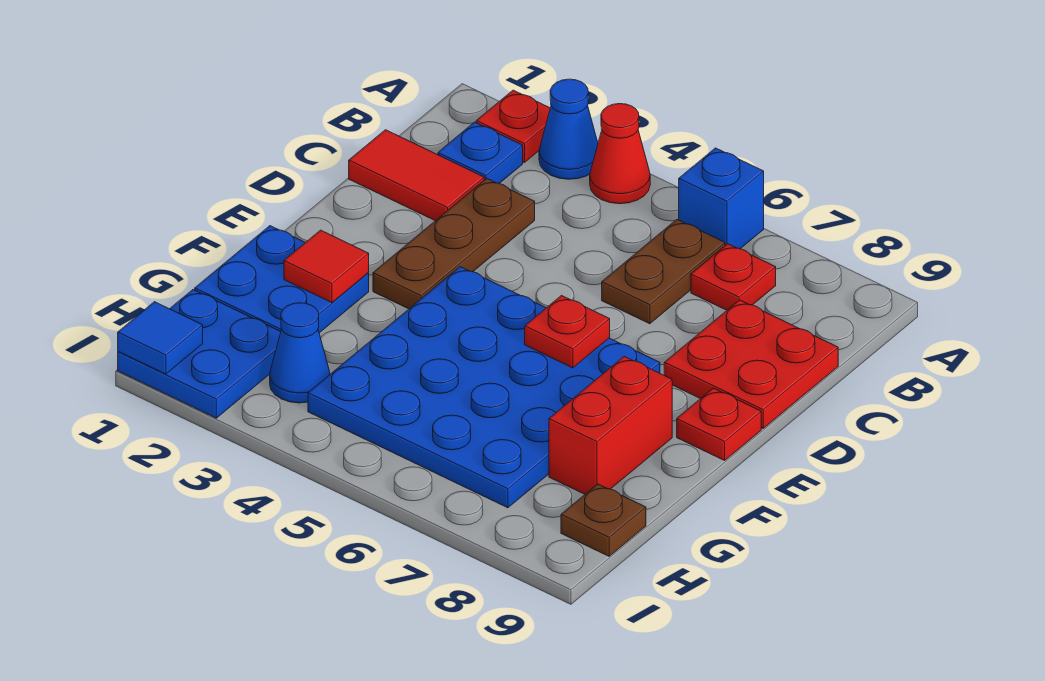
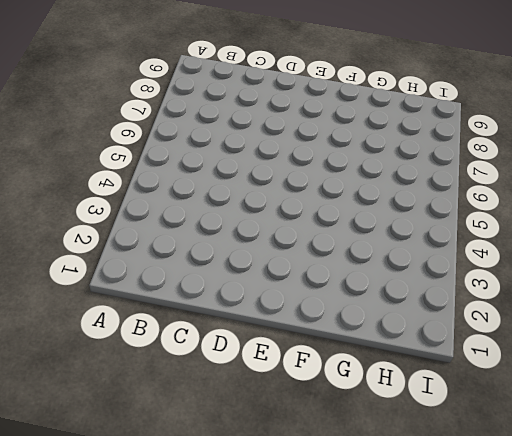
none -> red plate A2 level 1
none -> blue cone A3 level 1
none -> red cone A4 level 1

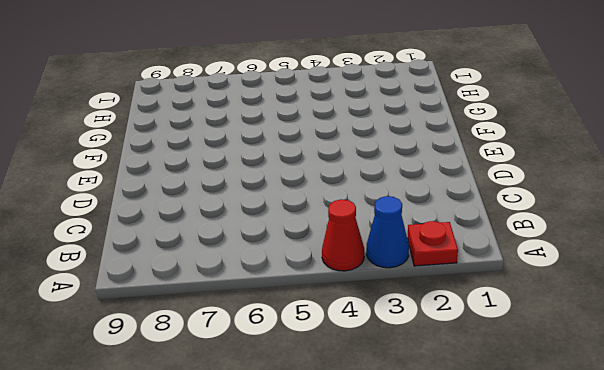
none -> blue brick A6 level 1
none -> blue plate B2 level 1
none -> brown plate B6:C6 level 1

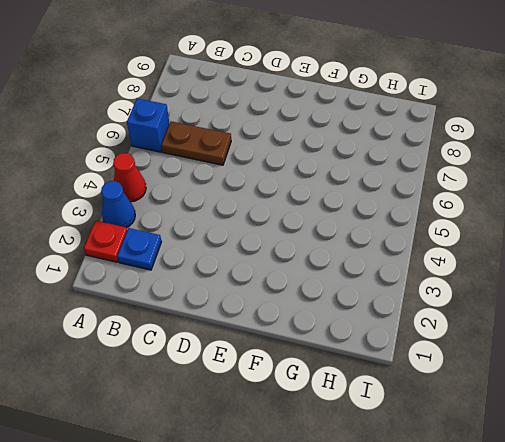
none -> red plate B7 level 1
none -> red tile C1:C2 level 1
none -> brown plate C3:E3 level 1

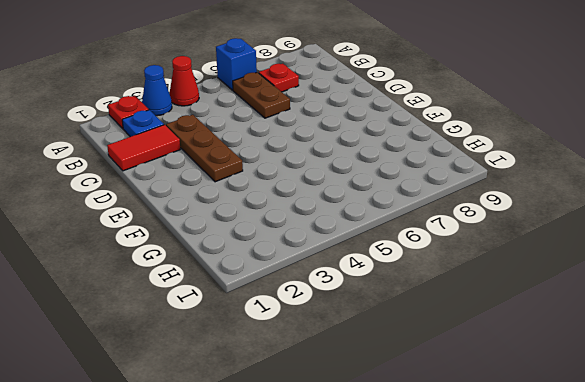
none -> red plate C8:D9 level 1
none -> blue plate E4:H7 level 1
none -> red plate E9 level 1

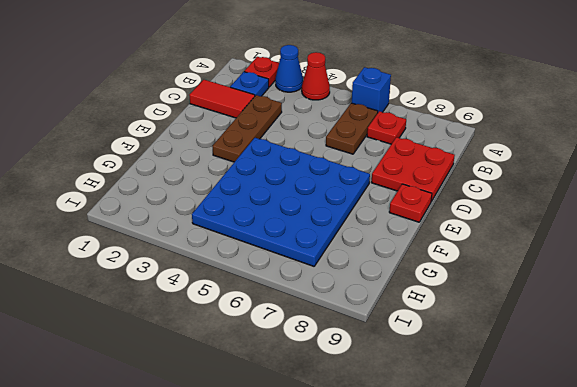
none -> blue plate F1:G2 level 1
none -> red brick F8:G8 level 1
none -> blue plate H1:I2 level 1

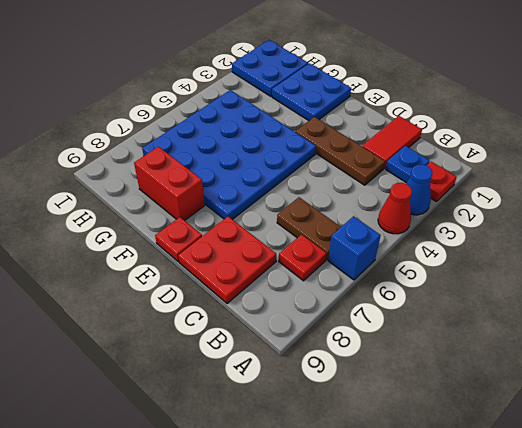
none -> blue cone H3 level 1
none -> brown plate H9 level 1
none -> red plate E6 level 2

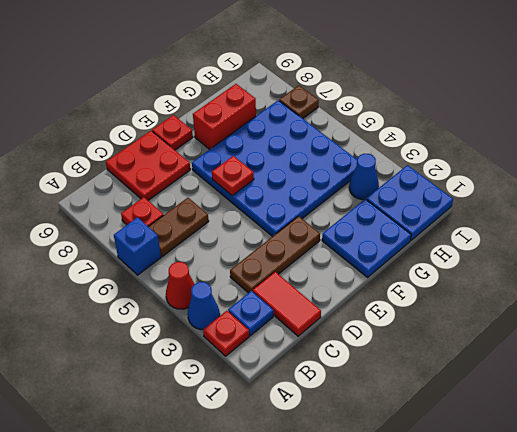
brown plate I7 level 1 -> brown plate H9 level 1
none -> red tile F2 level 2
none -> blue tile I1 level 2

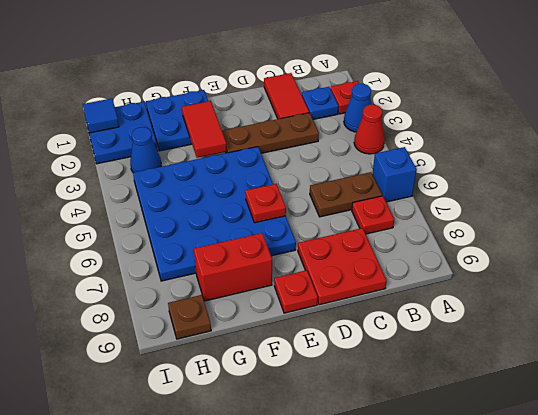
red tile F2:F3 level 2 -> red tile F2 level 2

